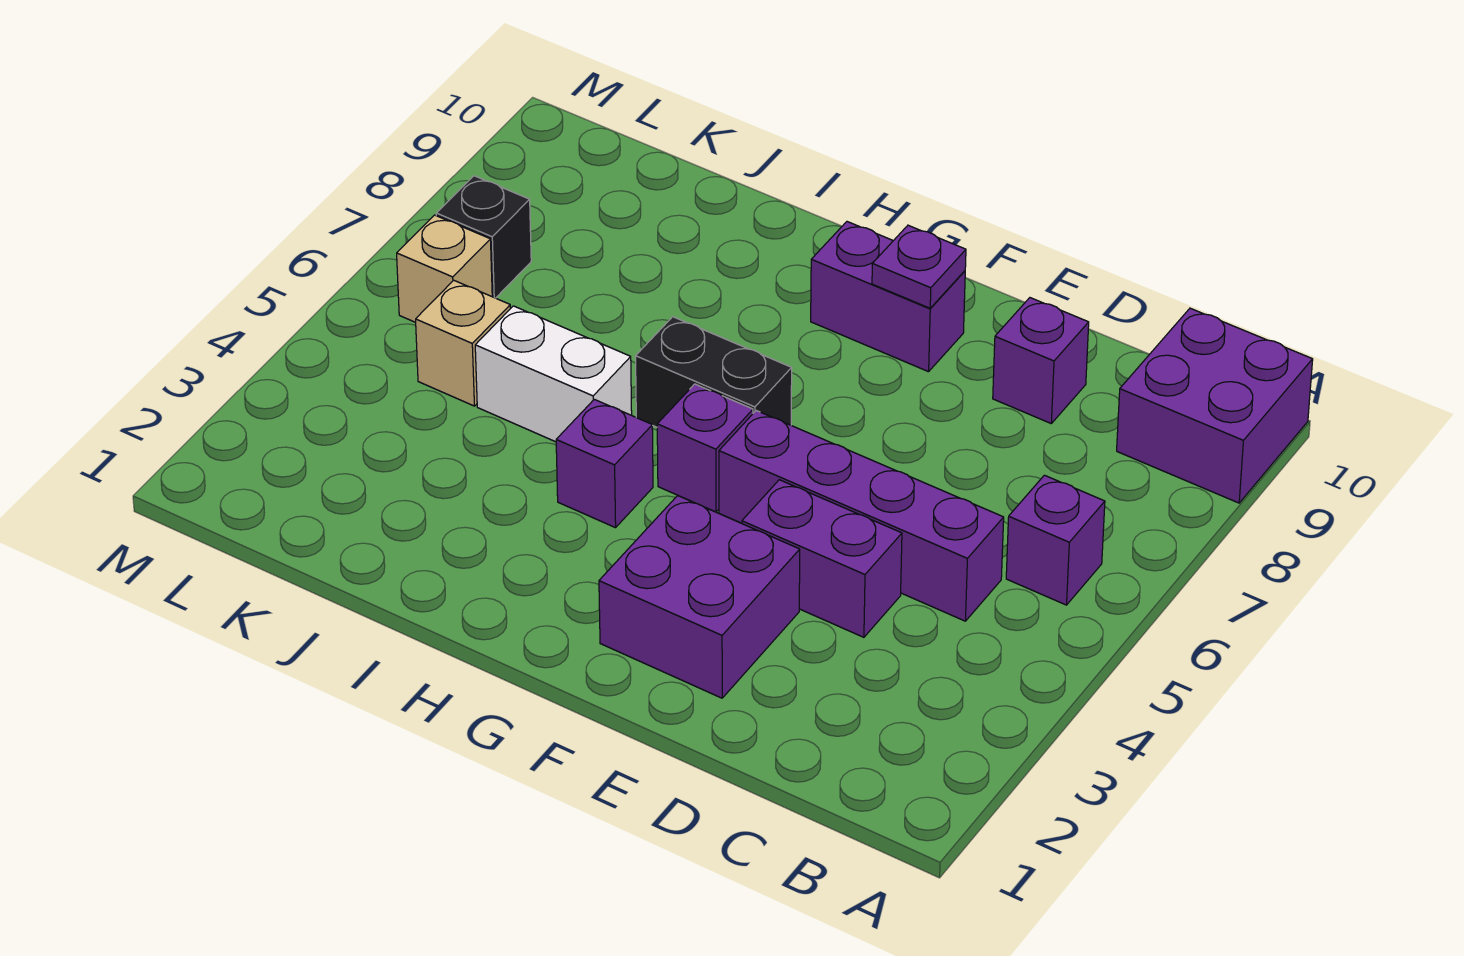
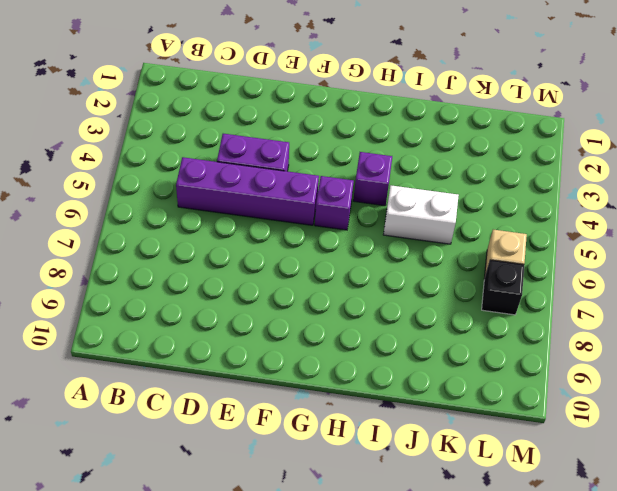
none -> purple brick A9:B10 level 1
none -> purple brick B6 level 1
none -> purple brick D9 level 1

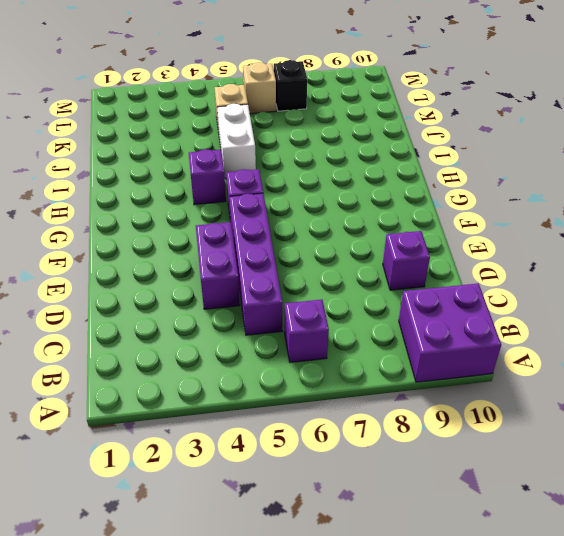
none -> purple brick E2:F3 level 1
none -> purple brick F9:G9 level 1
none -> black brick G6:H6 level 1

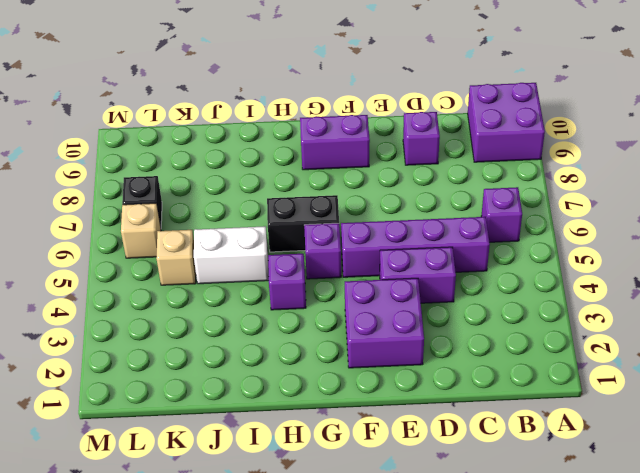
none -> purple plate F9 level 2

